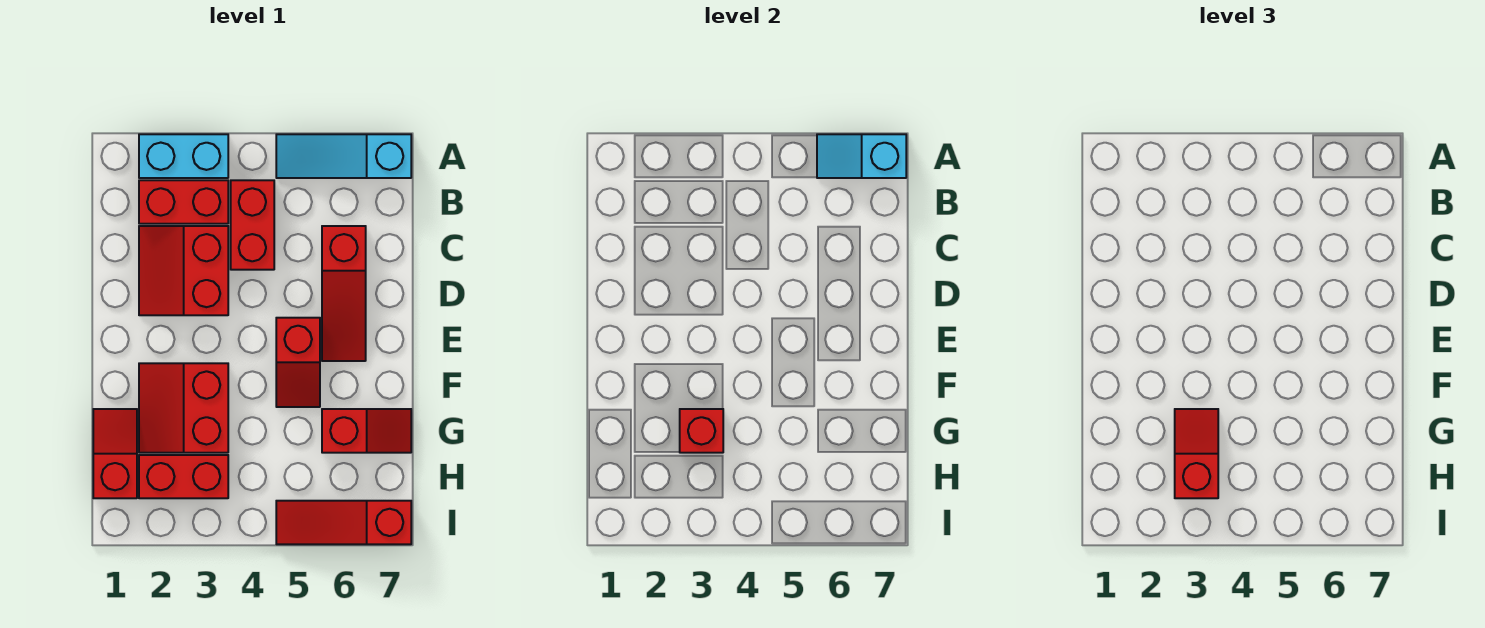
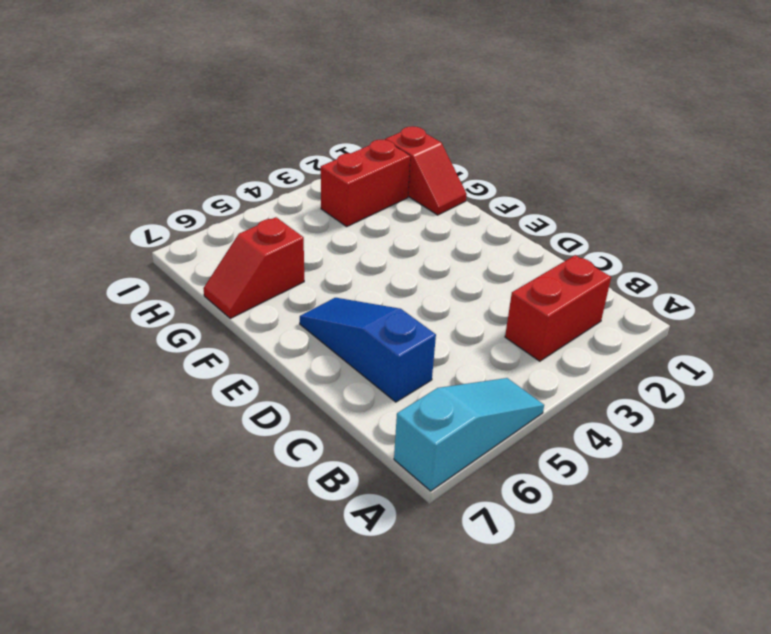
blue slope C6:E6 level 1 top C -> red slope C6:E6 level 1 top C
none -> cyan brick A2:A3 level 1
none -> red brick B4:C4 level 1
none -> red slope C2:D3 level 1 top 3

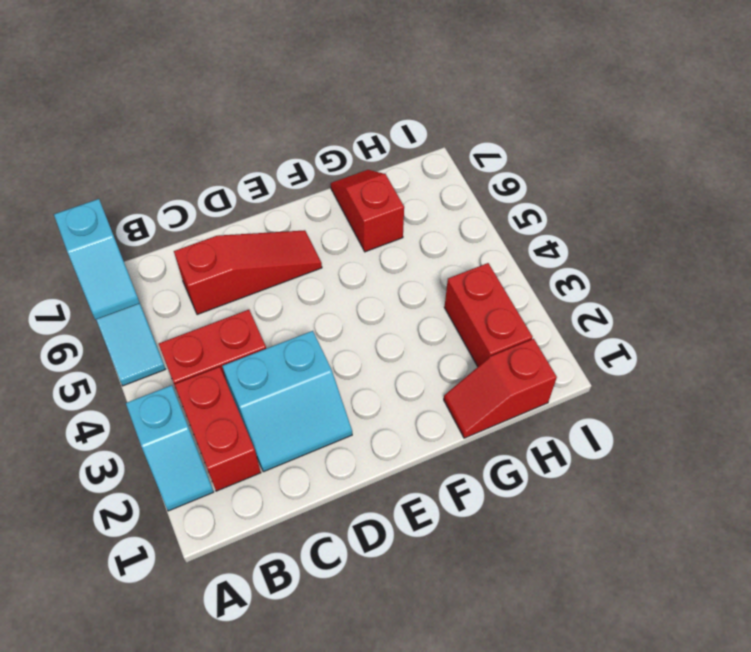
cyan slope A2:A3 level 1 top 3 -> cyan brick A2:A3 level 1
cyan slope C2:D3 level 1 top 3 -> red slope C2:D3 level 1 top 3
none -> red slope E5:F5 level 1 top E
none -> red slope F2:G3 level 1 top 3
none -> red slope I5:I7 level 1 top 7

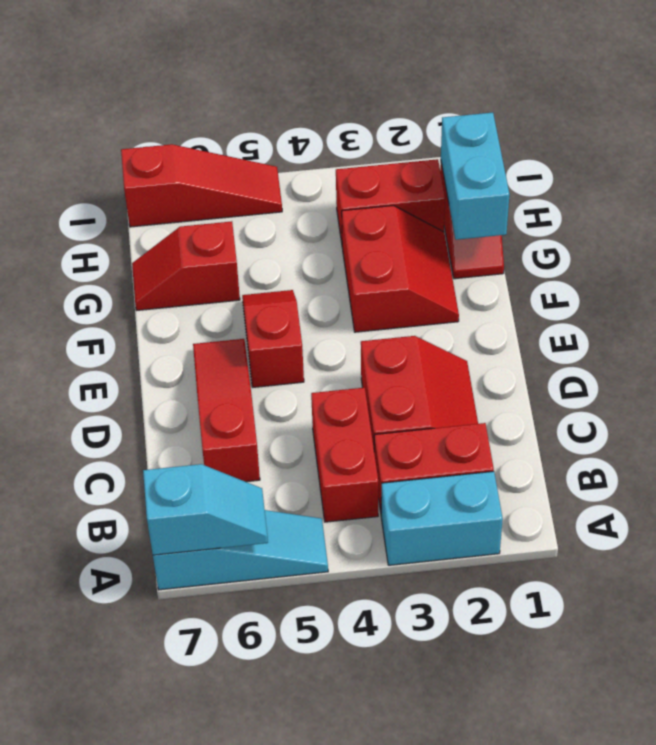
cyan brick G1:H1 level 2 -> none
none -> red brick G3 level 2
none -> red slope G3:H3 level 3 top H

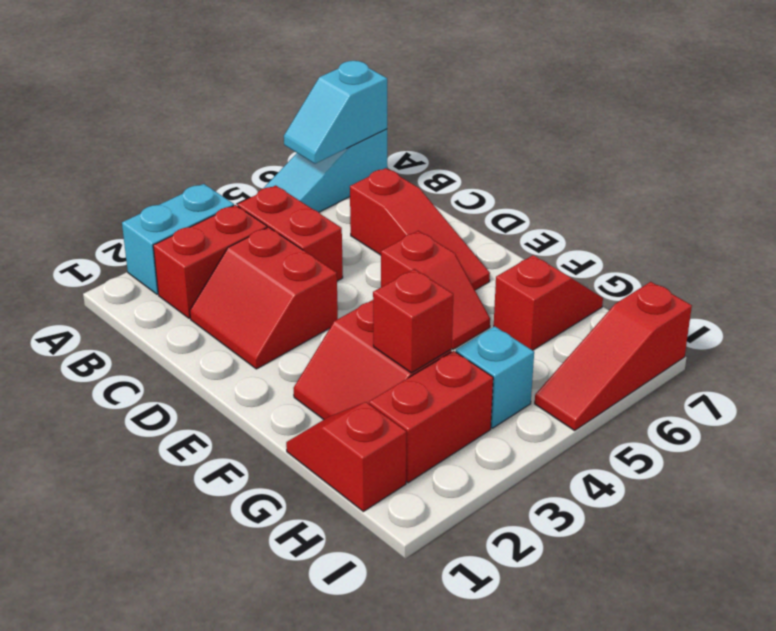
cyan brick H4 level 1 -> none
none -> red slope G3:H3 level 3 top H

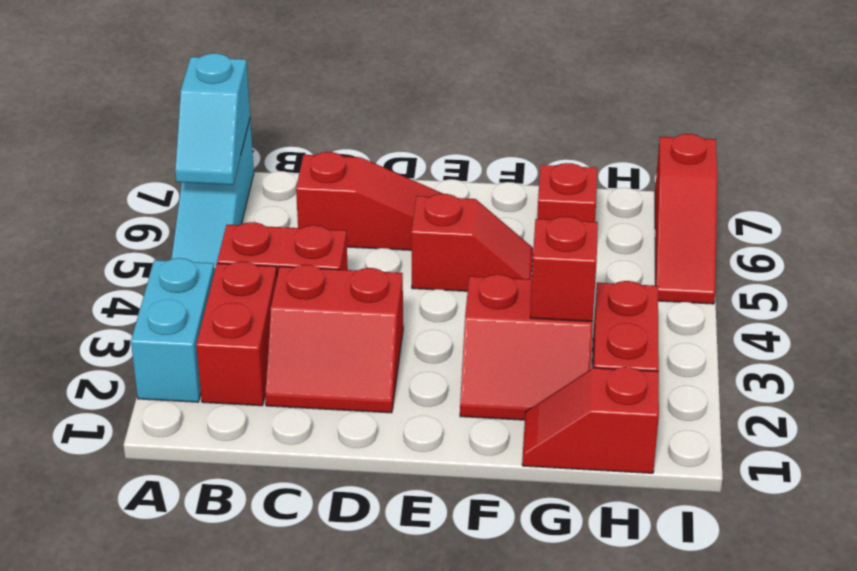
none -> red slope G3:H3 level 3 top H

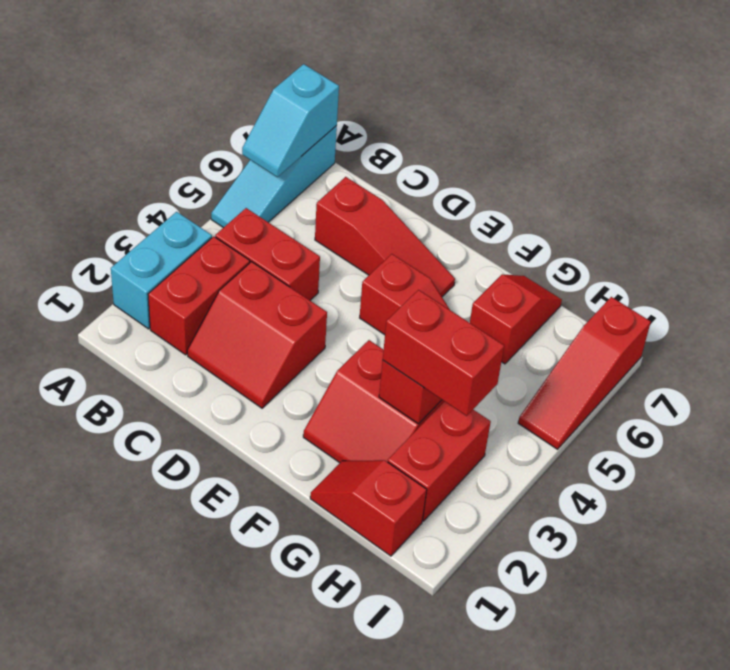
red brick G3:H3 level 3 -> red slope G3:H3 level 3 top H

